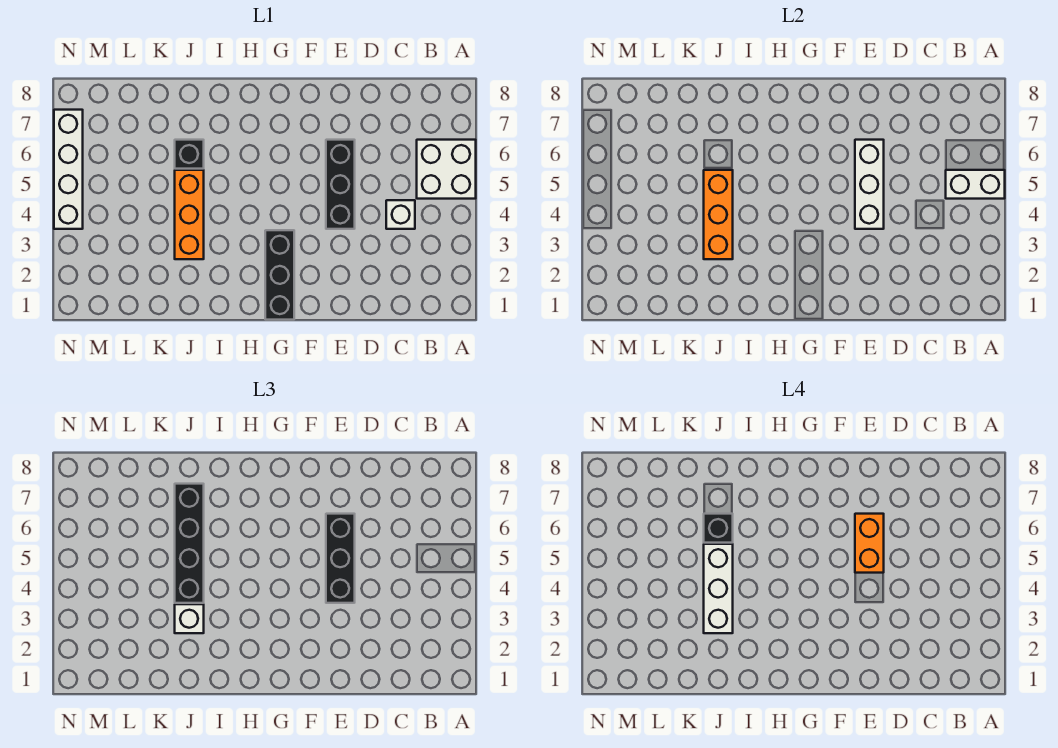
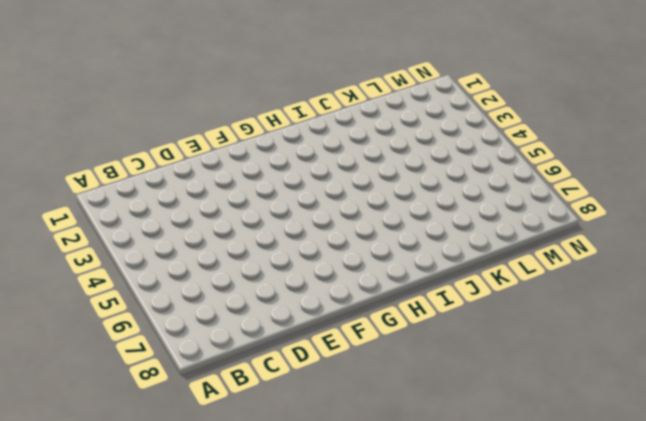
none -> white brick A5:B6 level 1
none -> white brick C4 level 1
none -> black brick E4:E6 level 1

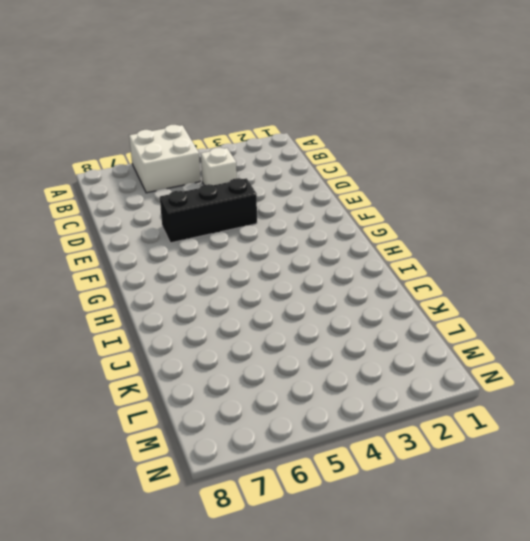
none -> black brick G1:G3 level 1
none -> orange brick J3:J5 level 1
none -> black brick J6 level 1

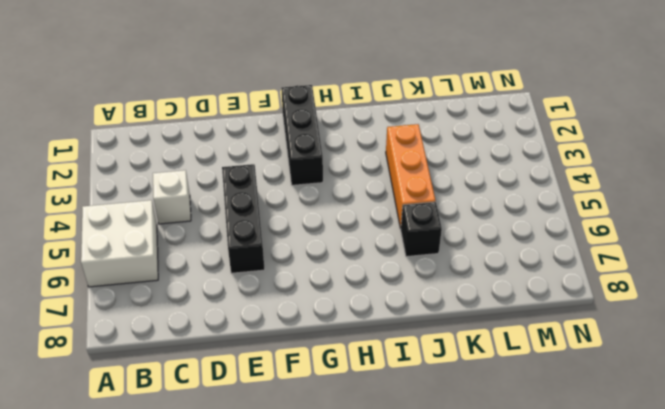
none -> white brick N4:N7 level 1
none -> white brick A5:B5 level 2
none -> white brick E4:E6 level 2

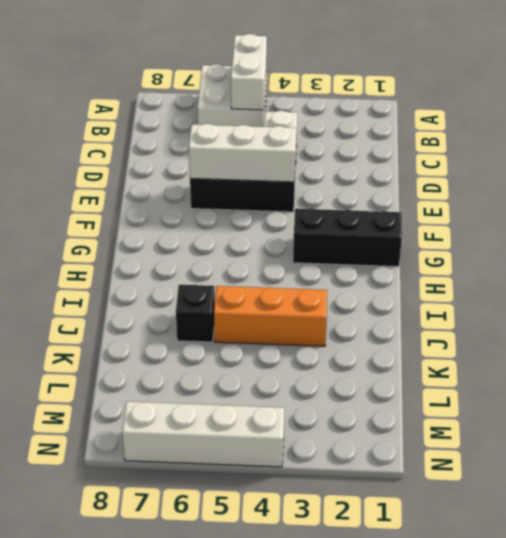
none -> orange brick J3:J5 level 2
none -> black brick E4:E6 level 3
none -> white brick J3 level 3

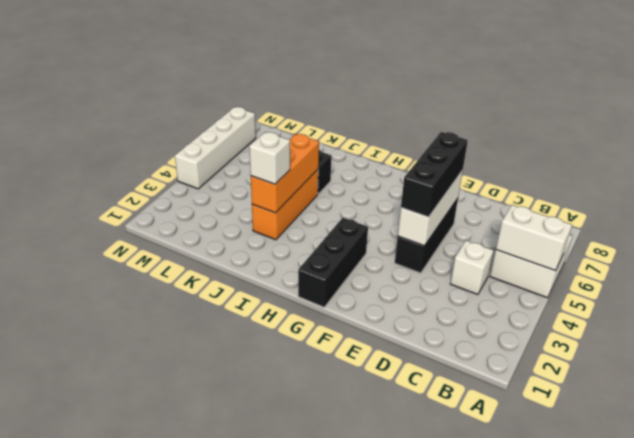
none -> black brick J4:J7 level 3
none -> orange brick E5:E6 level 4
none -> white brick J3:J5 level 4

